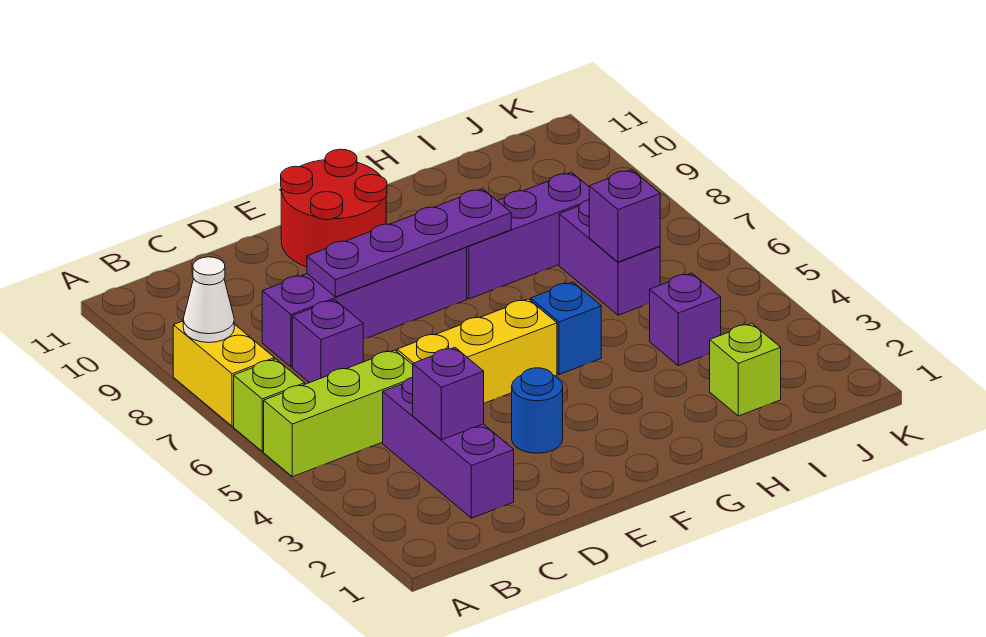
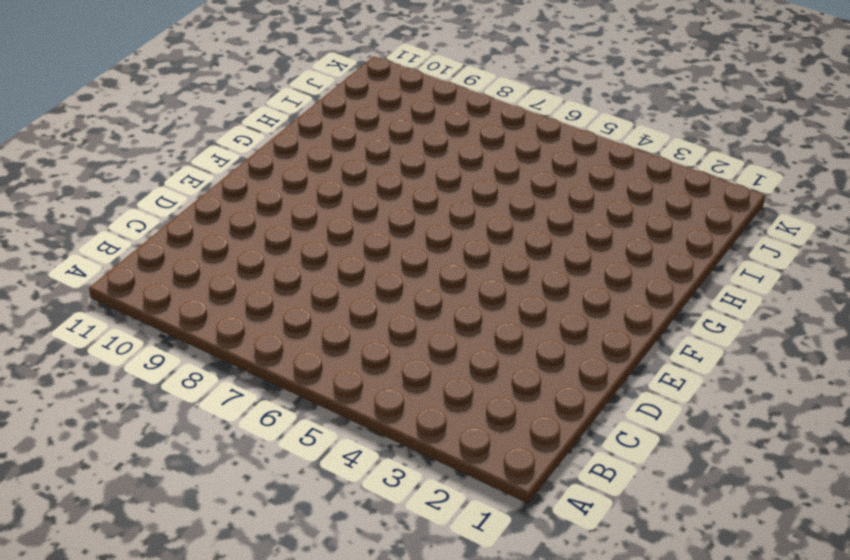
none -> lime brick A5:C5 level 1
none -> lime brick A6 level 1
none -> yellow brick A7:A8 level 1

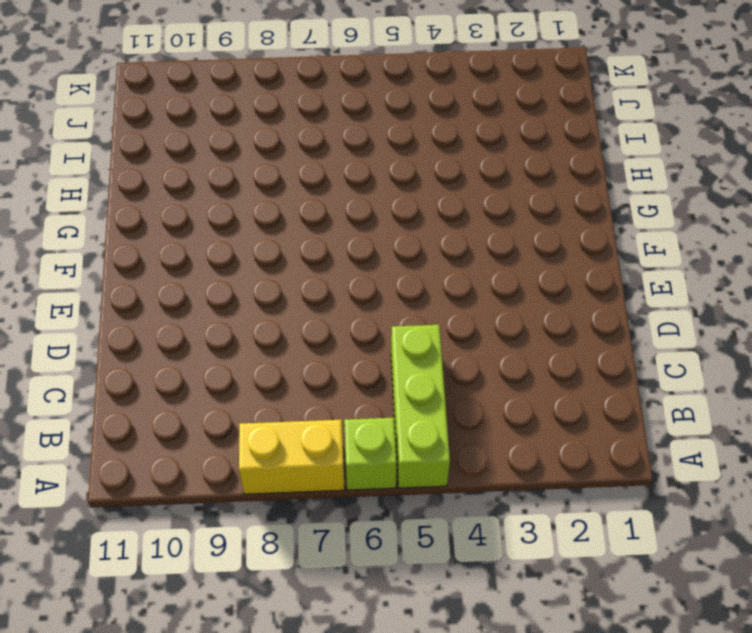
none -> purple brick C2:C4 level 1
none -> purple brick C7 level 1
none -> purple brick C8:F8 level 1

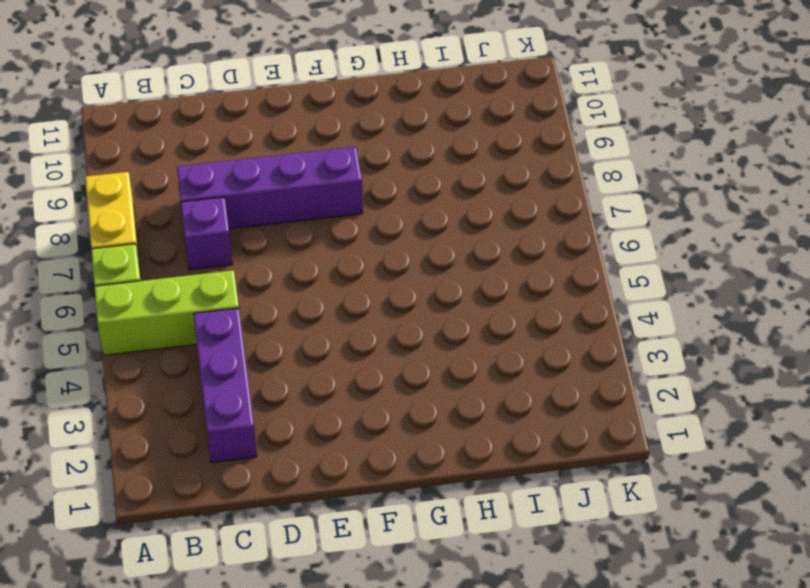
none -> yellow brick D5:F5 level 1
none -> blue round brick E3 level 1
none -> red round brick E10:F11 level 1

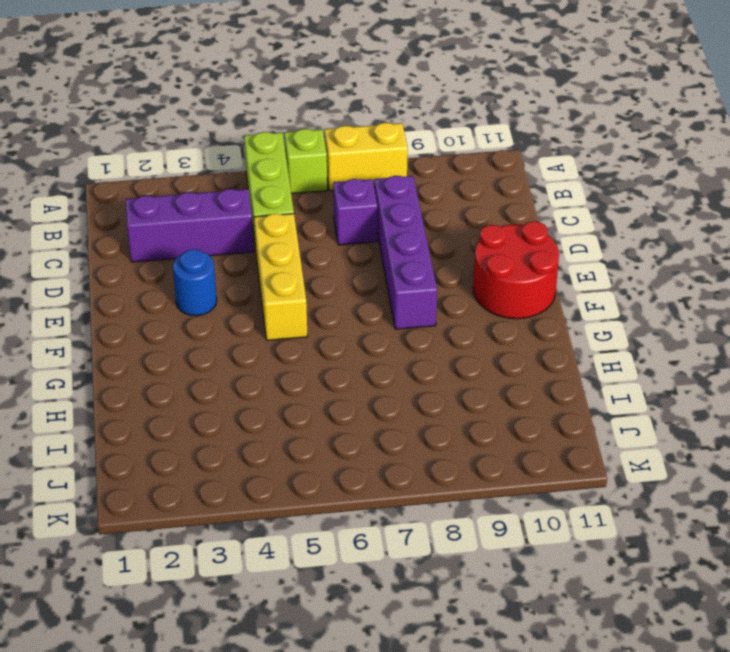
none -> blue brick G5 level 1
none -> purple brick G8:I8 level 1
none -> lime brick I2 level 1

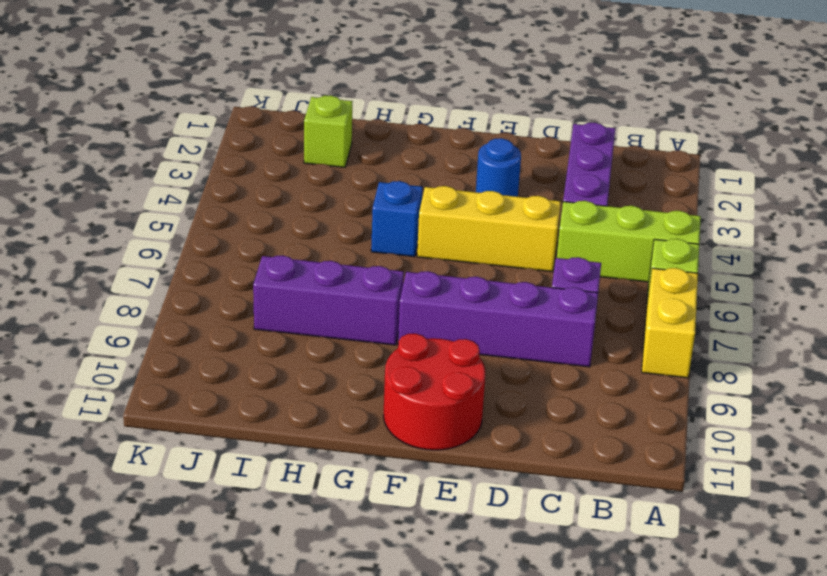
none -> purple brick I4 level 1
none -> purple brick I6:I7 level 1
none -> white cone A8 level 2

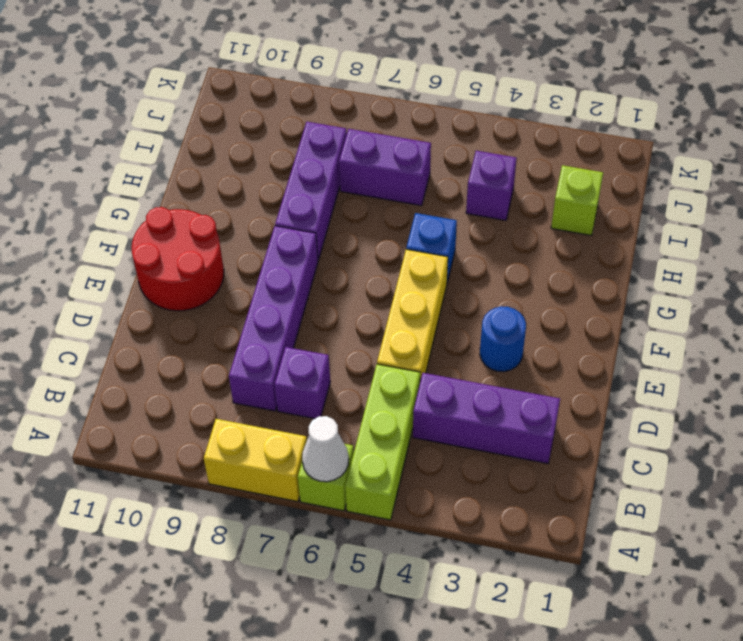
white cone A6 level 2 -> white cone A8 level 2
none -> purple brick C3 level 2
none -> purple plate D8:G8 level 2
none -> purple brick I6 level 2

